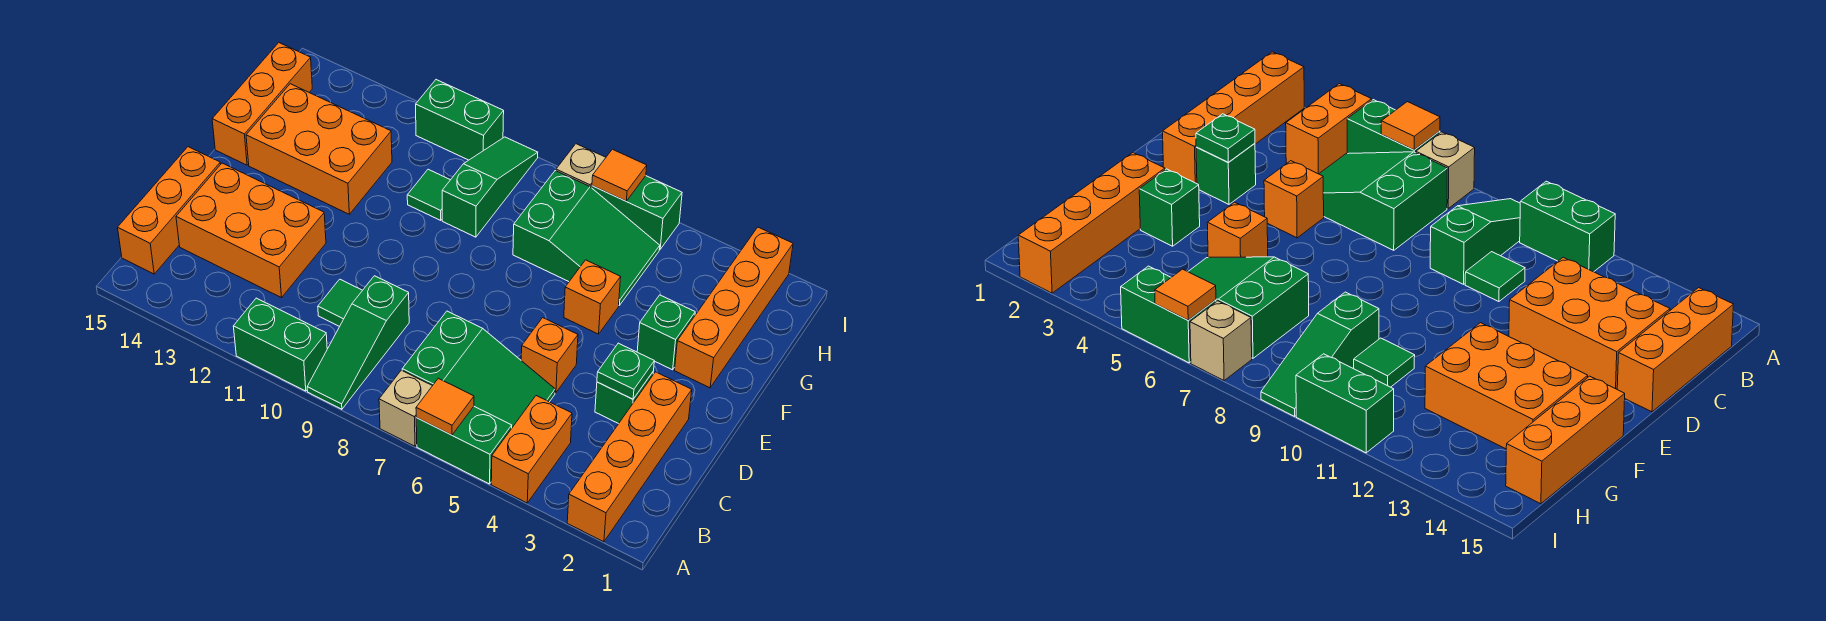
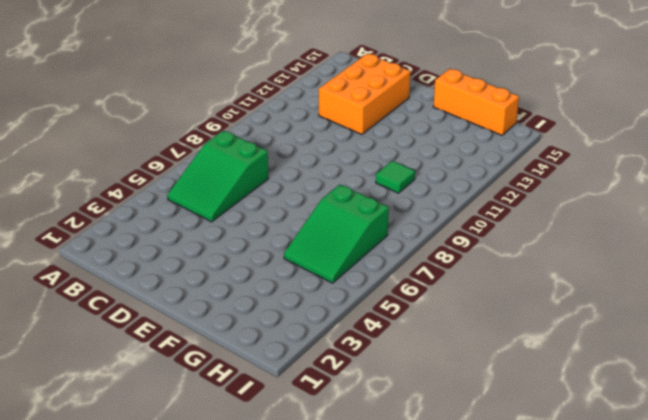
none -> orange brick A2:D2 level 1
none -> orange brick A4:B4 level 1
none -> green brick A5:A6 level 1

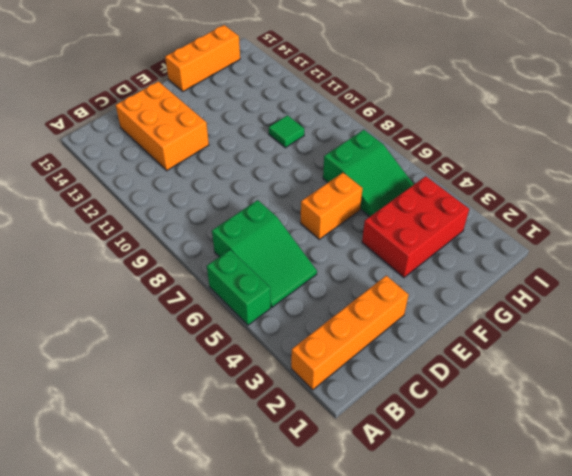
orange brick E6:F6 level 1 -> orange brick A4:B4 level 1
red brick F3:H4 level 1 -> green brick F3 level 1
none -> tan brick A7 level 1
none -> green slope A9:C9 level 1 top C
none -> green brick A10:A11 level 1

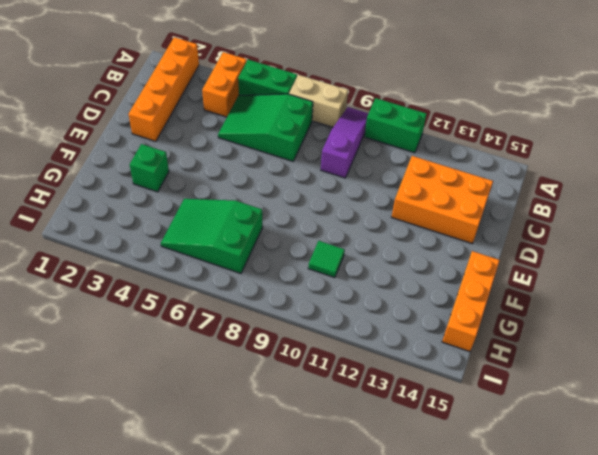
tan brick A7:A8 level 1 -> tan brick A7 level 1
purple slope A9:C9 level 1 top C -> green slope A9:C9 level 1 top C
none -> orange brick B15:D15 level 1
none -> green tile C10 level 1
none -> green brick D3 level 1

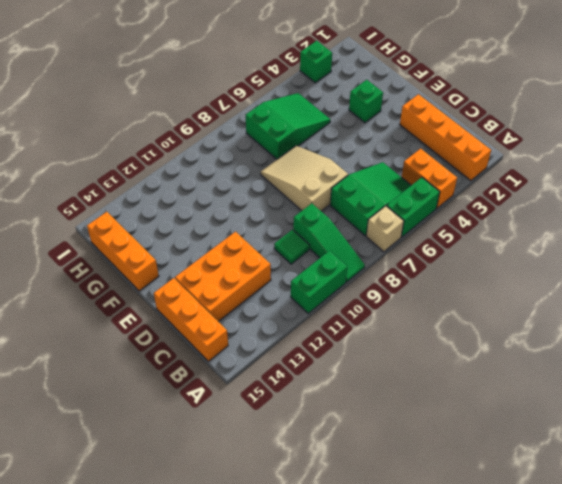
tan slope D7:F8 level 1 top D -> none
green brick I3 level 1 -> green brick D3 level 1
none -> orange brick D5 level 1
none -> orange brick F2:I2 level 1
none -> orange brick F5 level 1

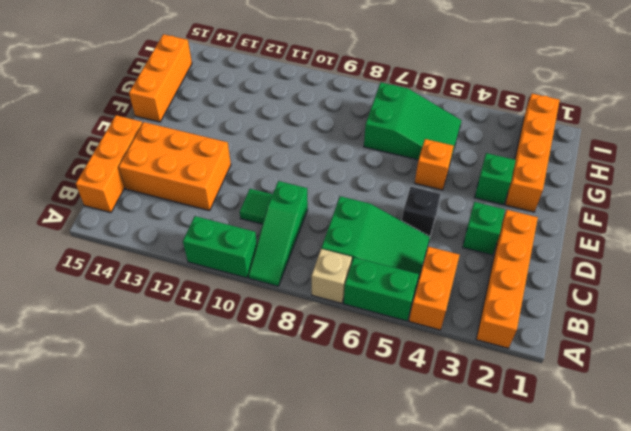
black brick D5 level 1 -> orange brick D5 level 1
none -> orange brick F12:G14 level 1
none -> green slope G9:I9 level 1 top G
none -> green tile G10 level 1

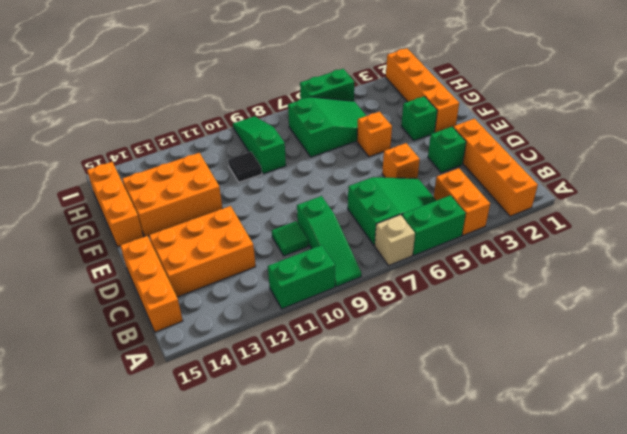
black tile G10 level 1 -> green tile G10 level 1
none -> tan brick I7 level 1
none -> green brick I10:I11 level 1
none -> orange tile A6 level 2

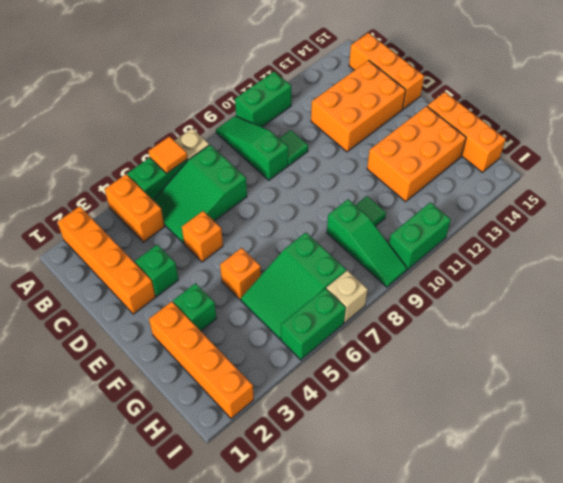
none -> green plate D3 level 2
none -> orange tile I6 level 2

